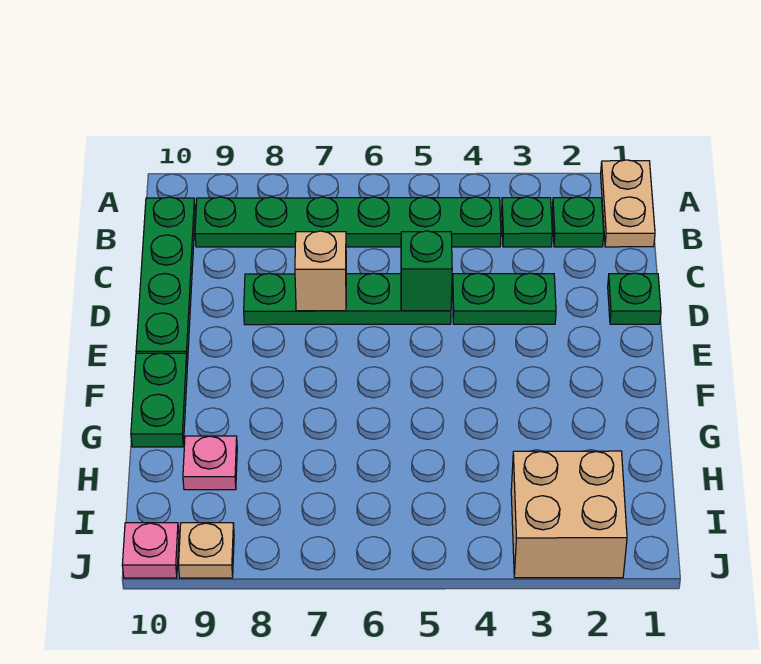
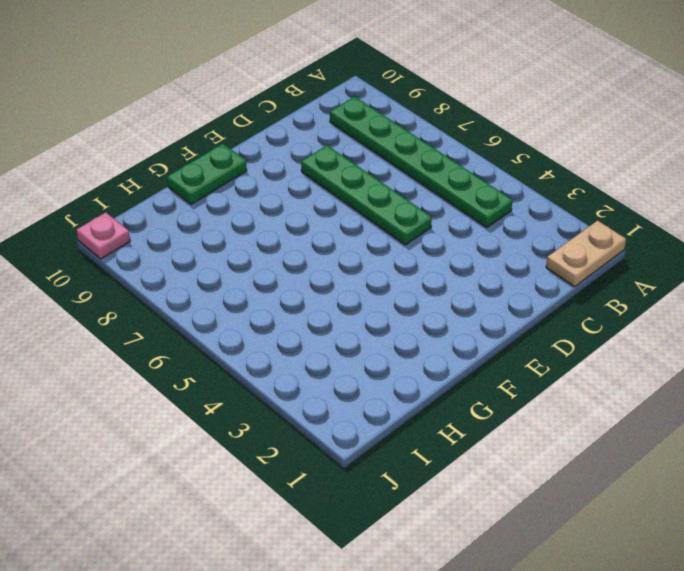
none -> green plate B2 level 1
none -> green plate B3 level 1
none -> green plate B10:E10 level 1

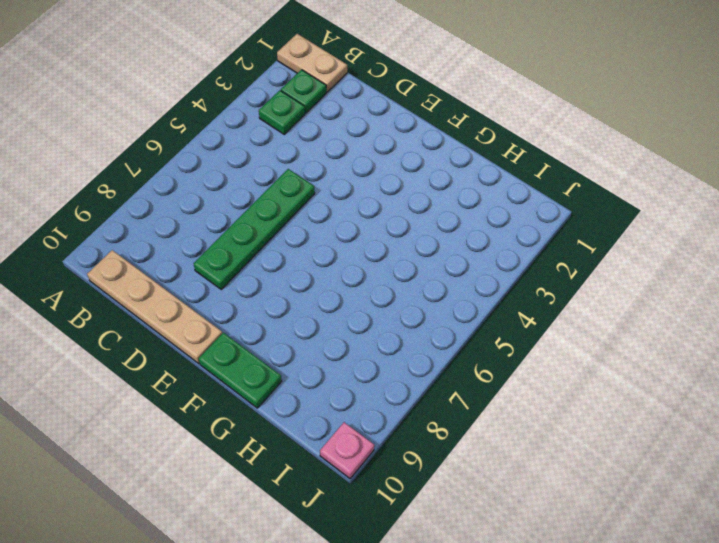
tan plate B10:E10 level 1 -> green plate B10:E10 level 1
none -> green plate B4:B9 level 1
none -> green plate D1 level 1
none -> green plate D3:D4 level 1

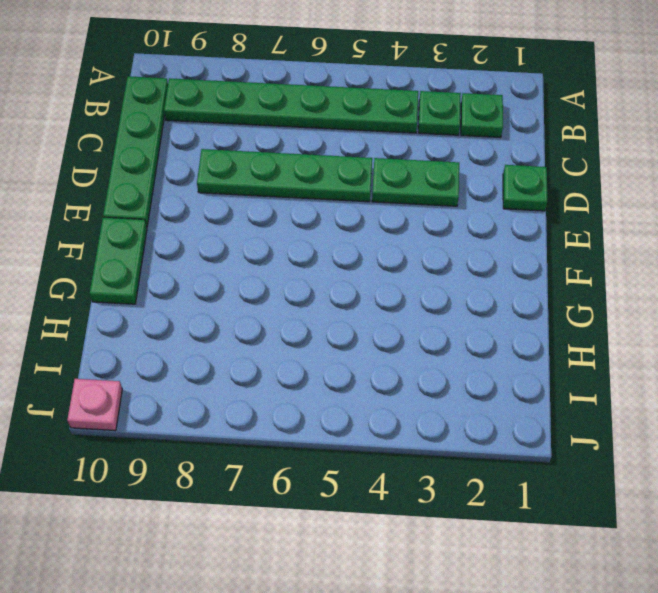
none -> tan plate A1:B1 level 1
none -> pink plate H9 level 1
none -> tan brick I2:J3 level 1

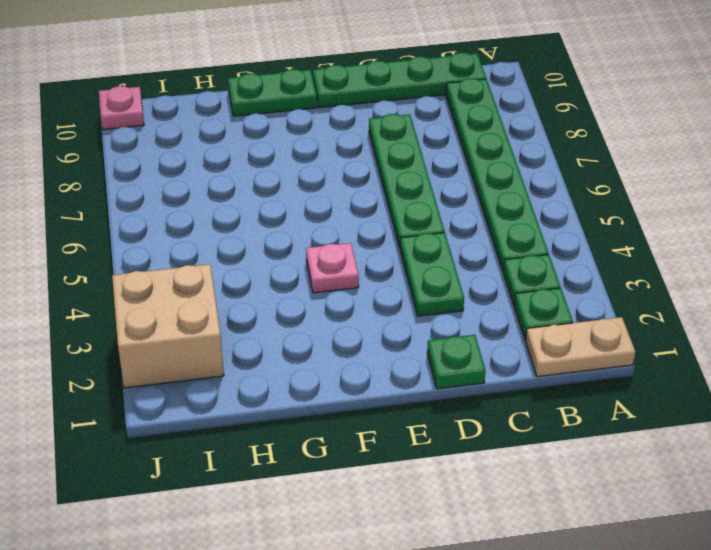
pink plate F4 level 1 -> pink plate H9 level 1
none -> tan plate J9 level 1
none -> green brick D5 level 2
none -> tan brick D7 level 2

